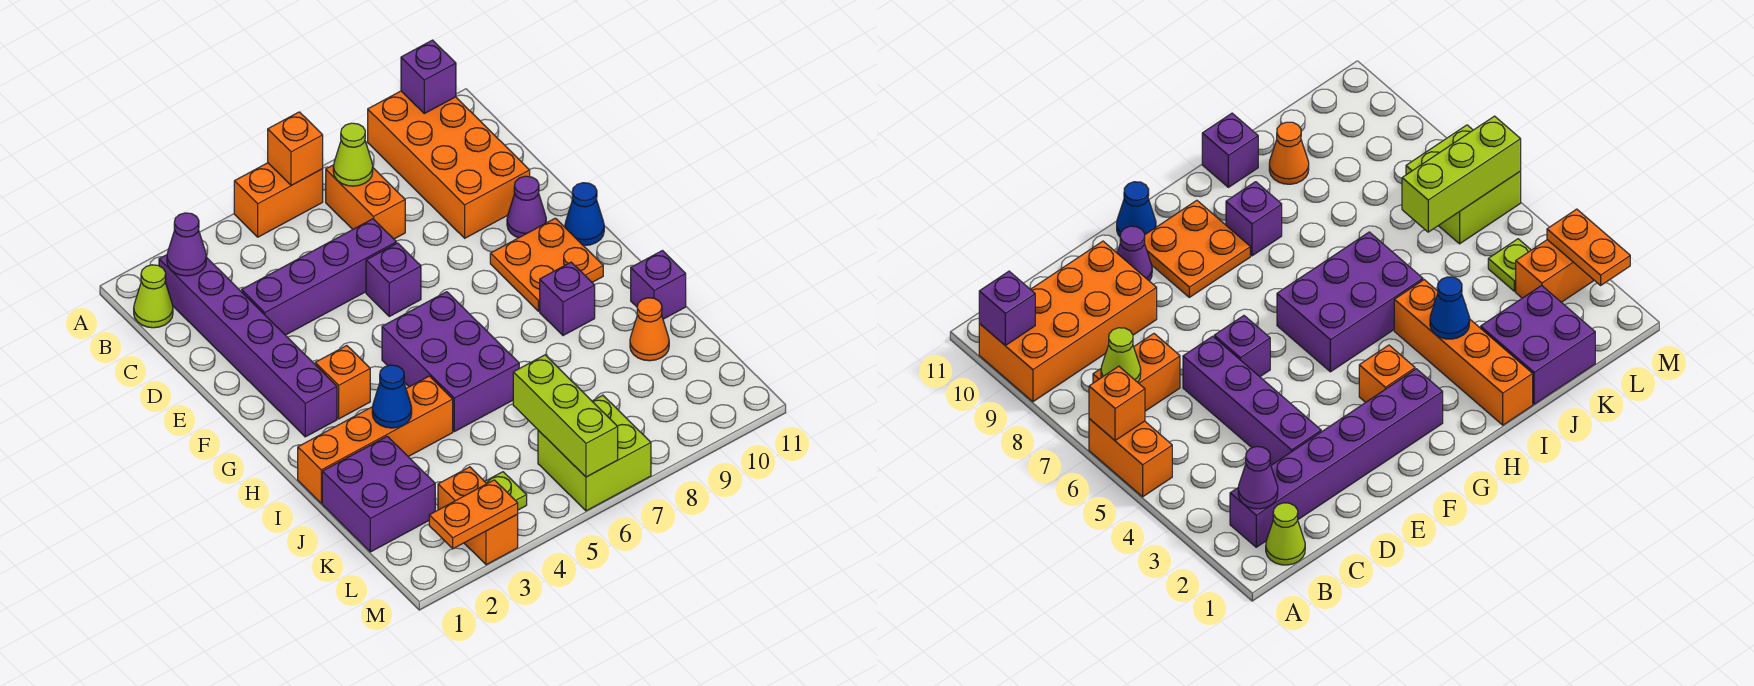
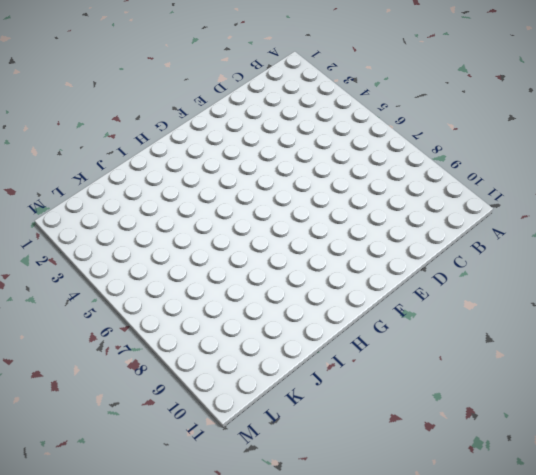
none -> orange brick A5:A6 level 1
none -> orange brick A9:D10 level 1
none -> lime cone B1 level 1

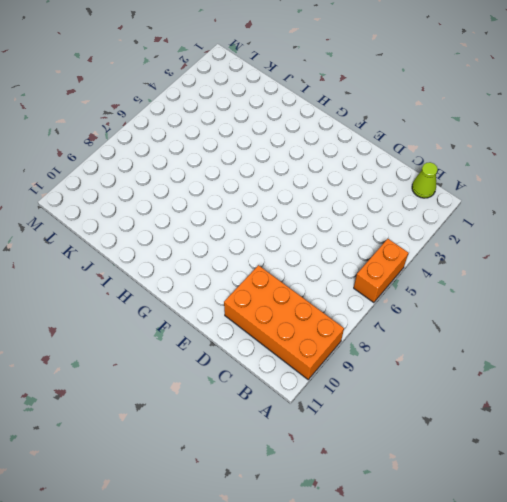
none -> purple brick B2:G2 level 1
none -> orange brick B7:C7 level 1
none -> purple brick D3:D6 level 1

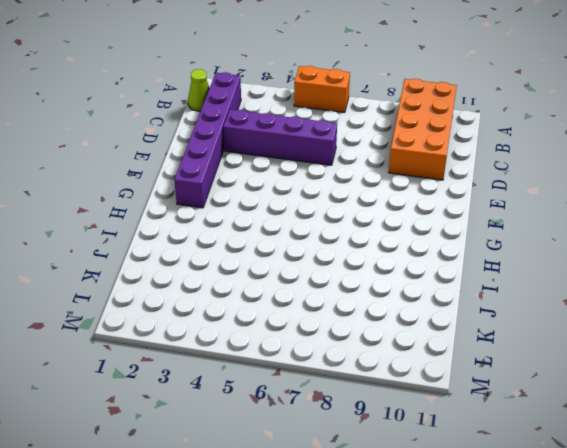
none -> orange brick B7:C7 level 1
none -> purple brick E6 level 1
none -> purple cone E10 level 1

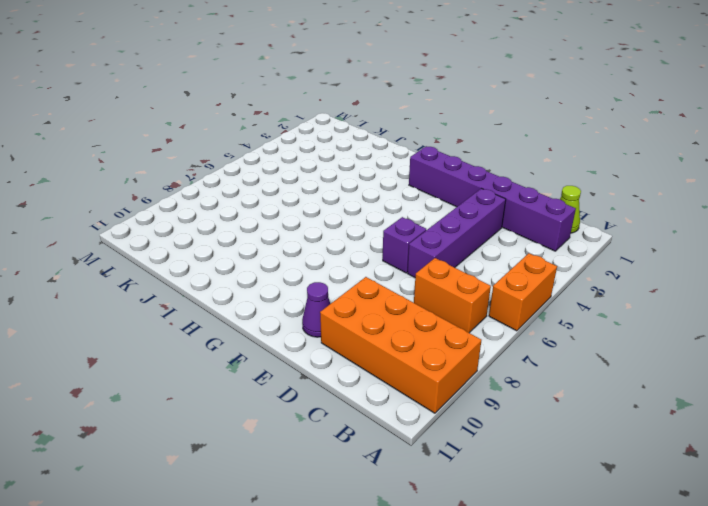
none -> orange plate F9:G10 level 1
none -> blue cone F11 level 1
none -> orange brick G3 level 1

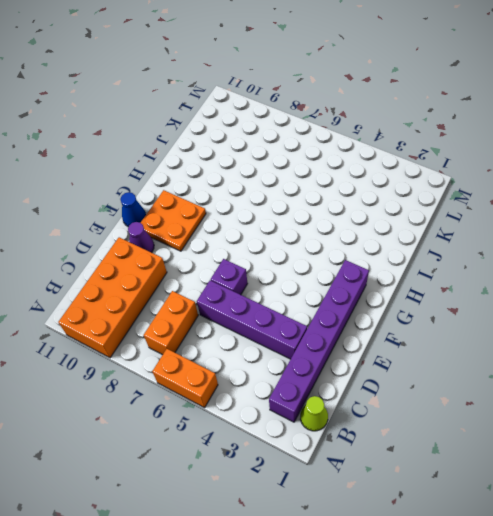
none -> orange brick G3 level 1
none -> purple brick G5:I6 level 1
none -> purple brick H9 level 1

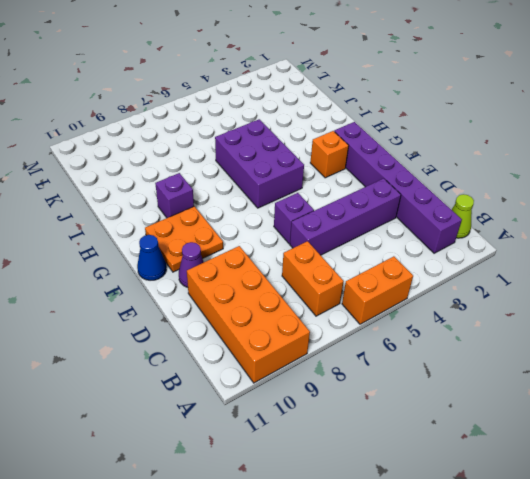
none -> orange brick I1:I4 level 1
none -> purple brick I11 level 1
none -> purple brick J1:K2 level 1

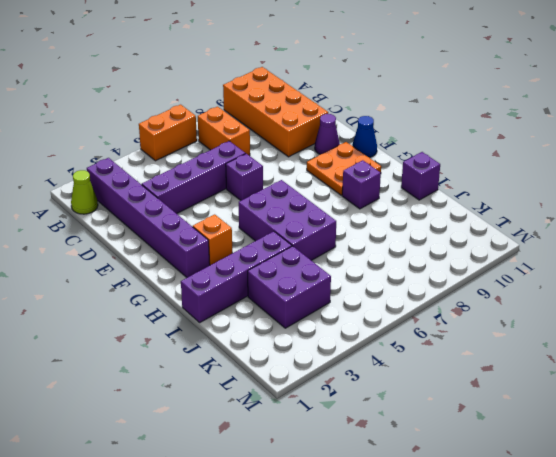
purple brick I1:I4 level 1 -> orange brick I1:I4 level 1
purple brick J3:K4 level 1 -> purple brick J1:K2 level 1
none -> orange cone J10 level 1
none -> orange brick L3:M3 level 1
none -> lime plate L4 level 1

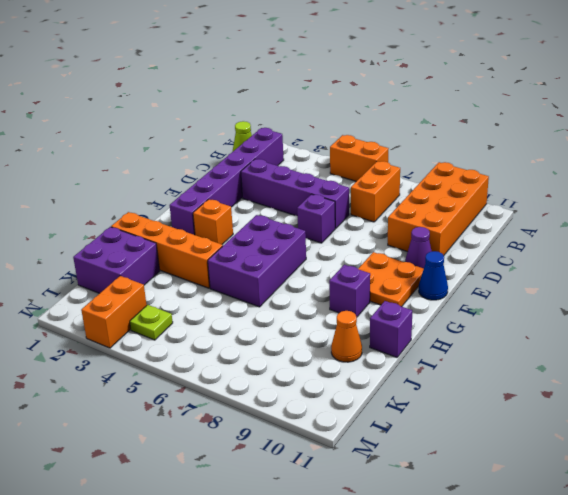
none -> lime brick L6:M7 level 1
none -> orange brick A6 level 2
none -> purple brick A10 level 2

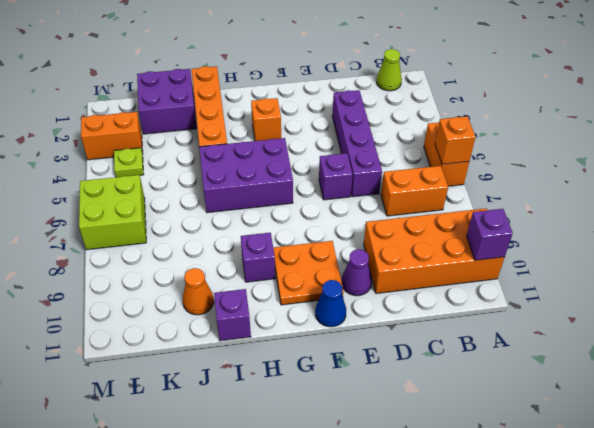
none -> purple brick B2:G2 level 1
none -> purple cone B2 level 2
none -> lime cone B7 level 2

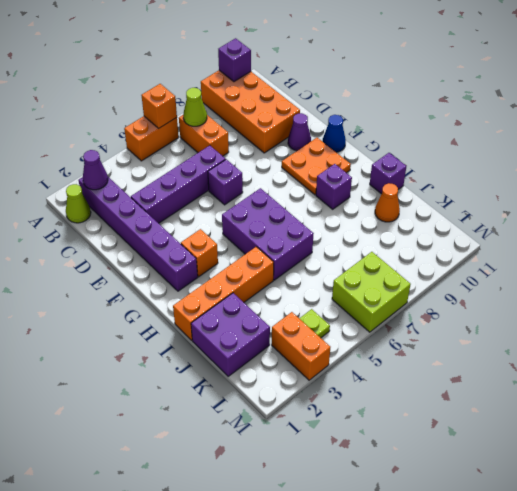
none -> blue cone I3 level 2
none -> lime brick K6:M6 level 2
none -> orange plate M2:M3 level 2

